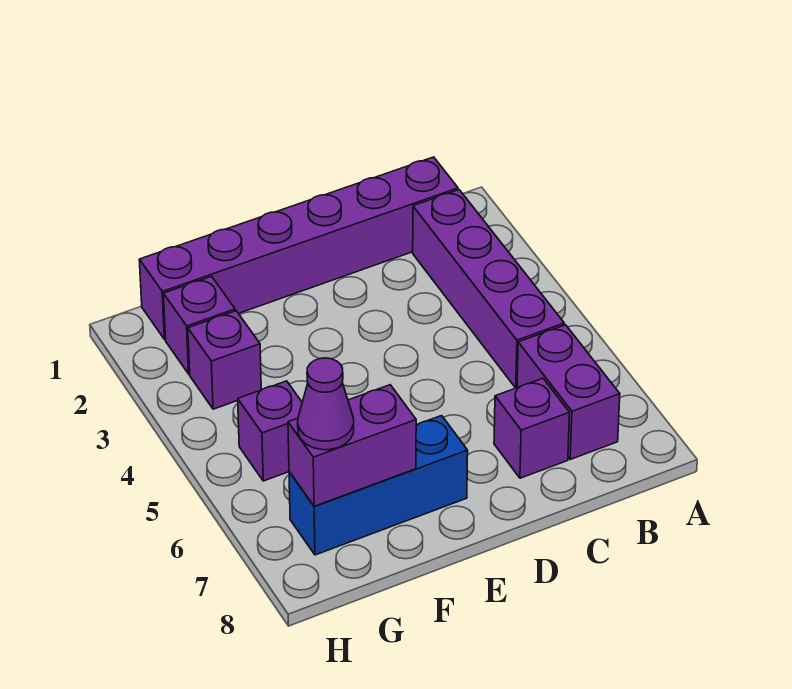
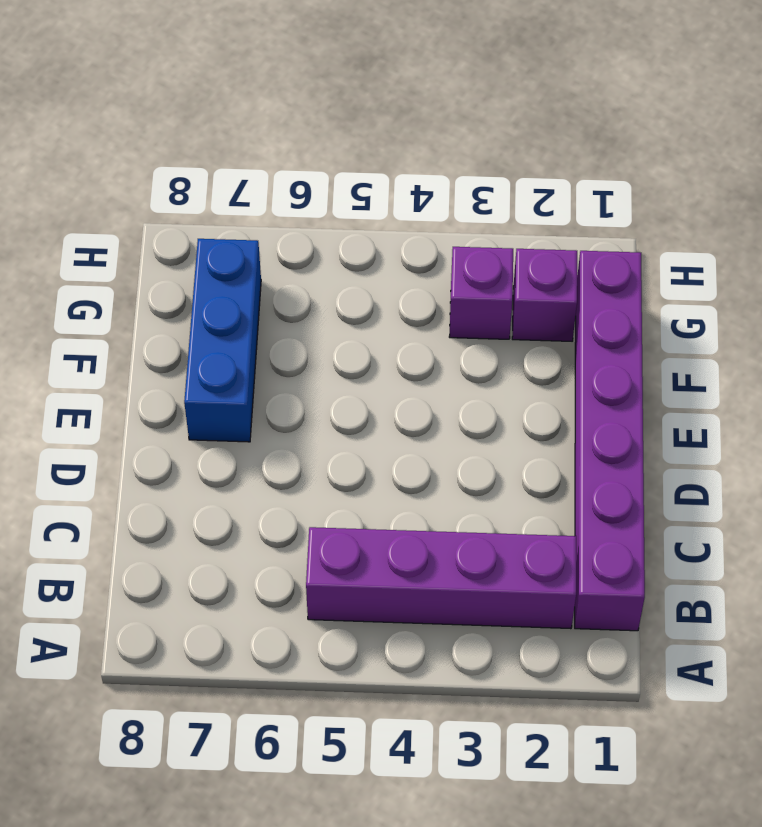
none -> purple brick B6:B7 level 1
none -> purple brick C7 level 1

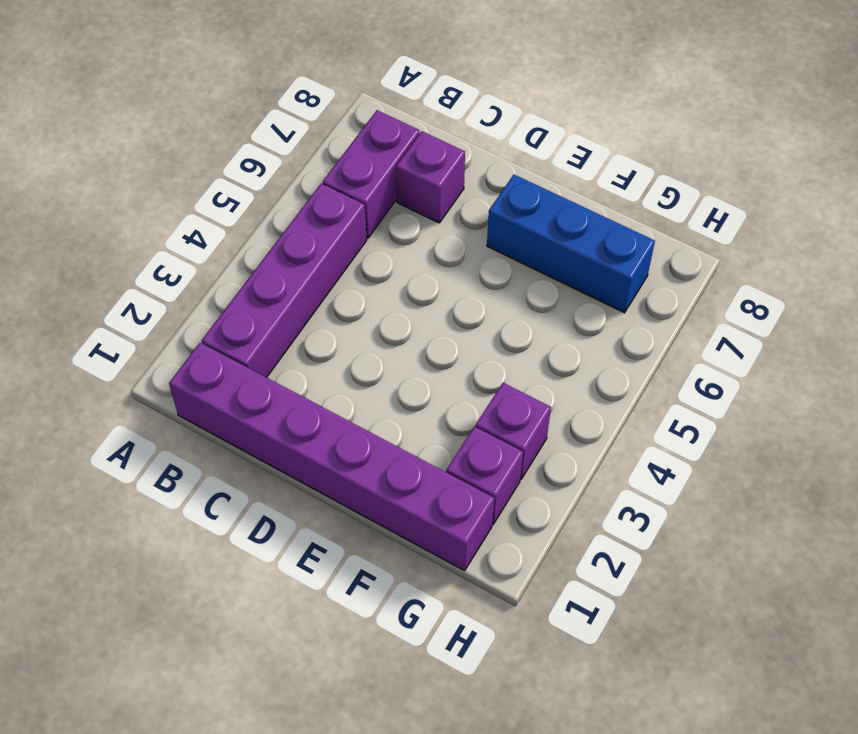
none -> purple brick G5 level 1
none -> purple brick F7:G7 level 2

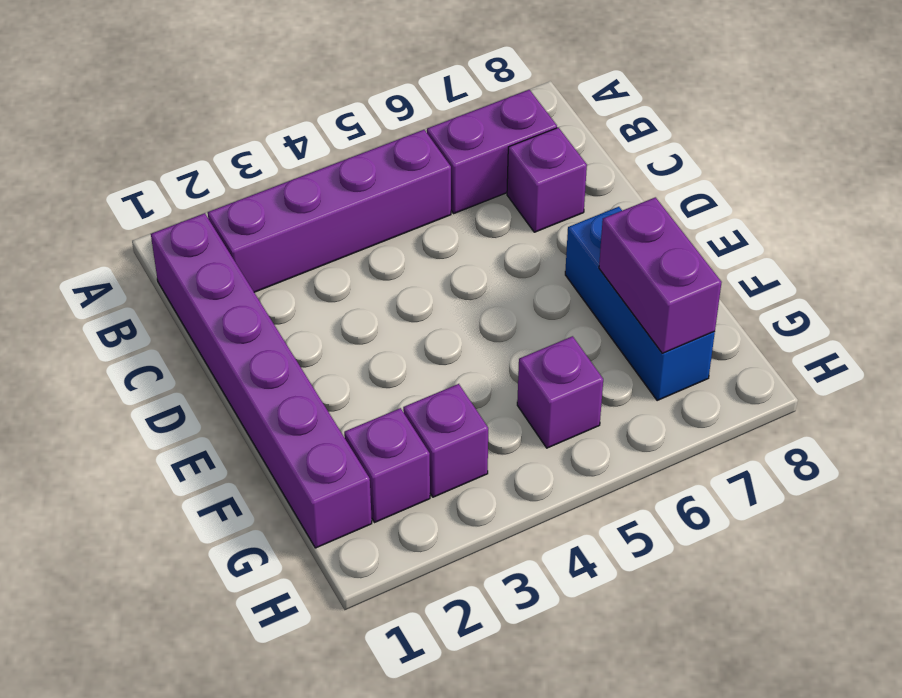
none -> purple cone G7 level 3

